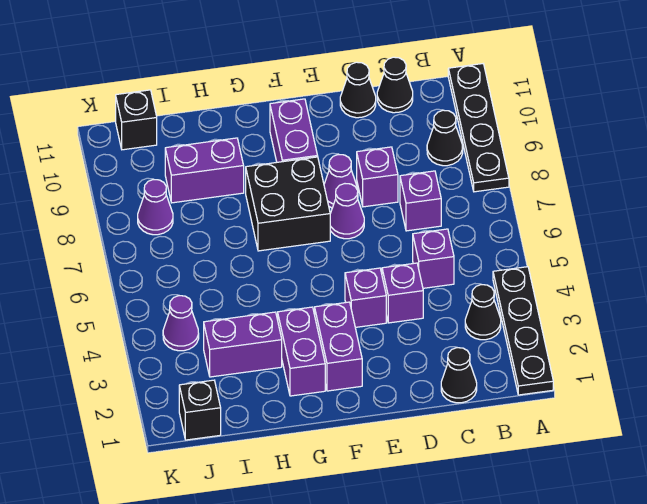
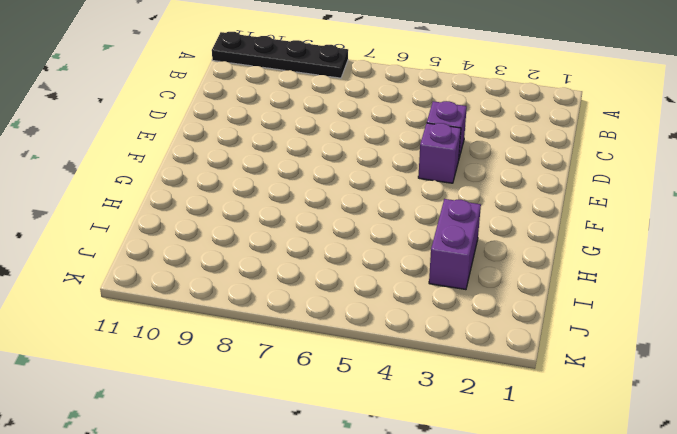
none -> black plate A1:A4 level 1
none -> black cone B3 level 1
none -> black cone B9 level 1

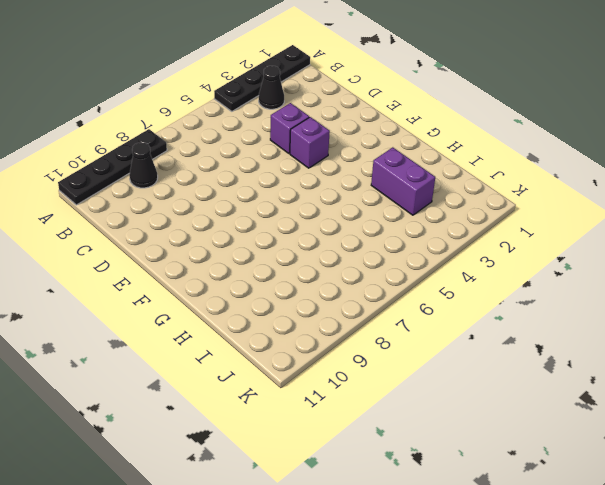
none -> black cone C1 level 1
none -> purple brick C5 level 1
none -> purple brick C7 level 1

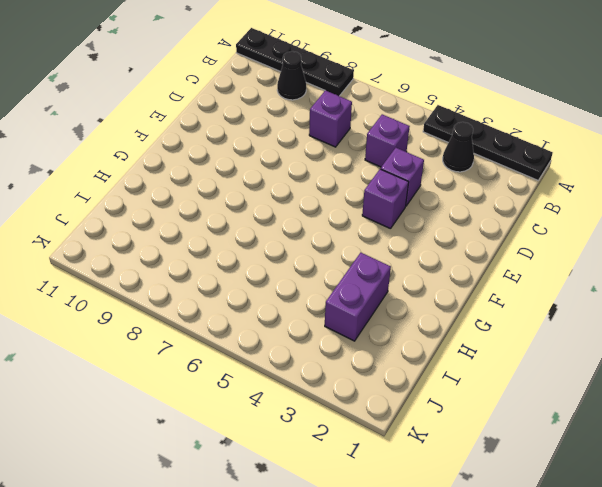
none -> black cone C1 level 1
none -> black cone C11 level 1
none -> purple brick D8 level 1

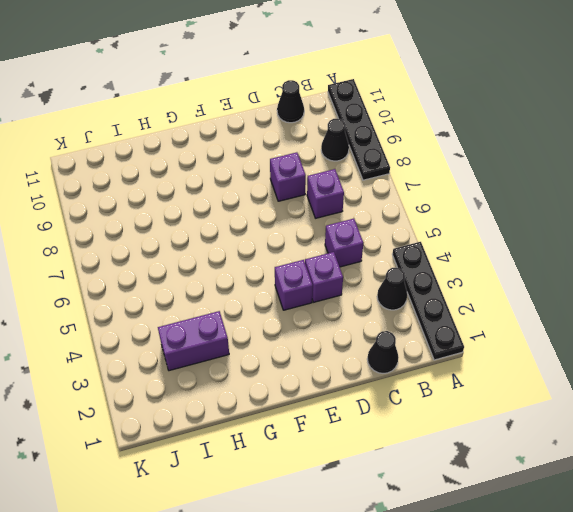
none -> black cone D11 level 1
none -> purple cone E7 level 1
none -> purple cone E8 level 1

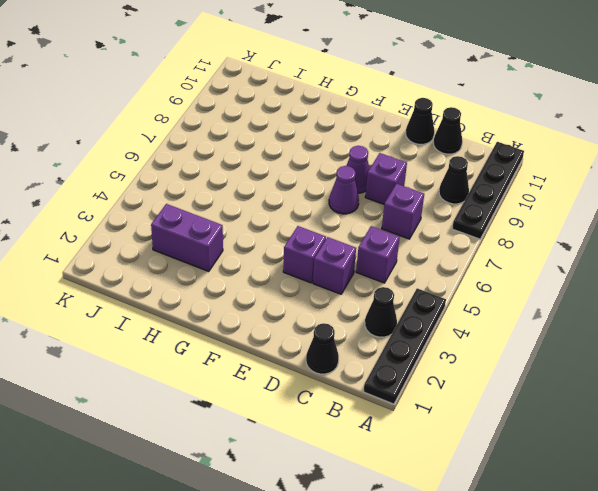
none -> purple brick F2:F3 level 1
none -> black brick F7:G8 level 1
none -> purple brick F9:F10 level 1

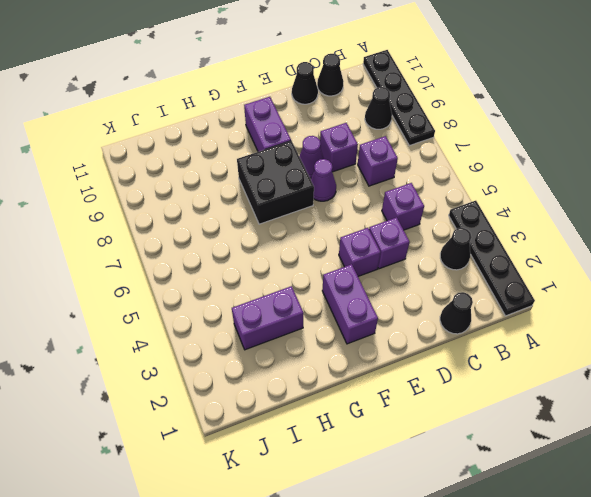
none -> purple brick G2:G3 level 1
none -> purple brick H9:I9 level 1
none -> black brick J1 level 1

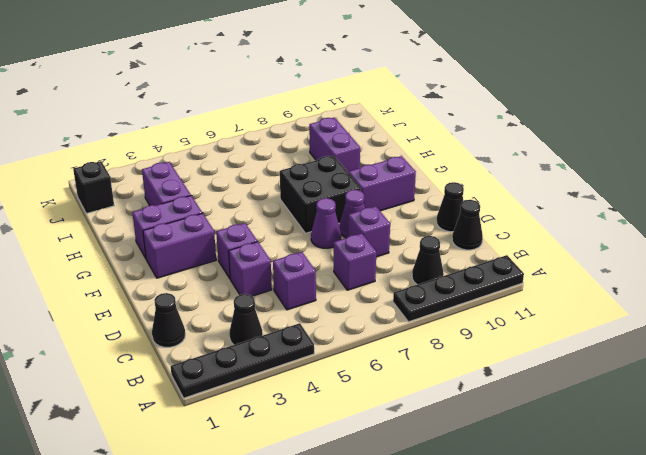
none -> purple cone J4 level 1
none -> purple cone J8 level 1
none -> black brick J11 level 1

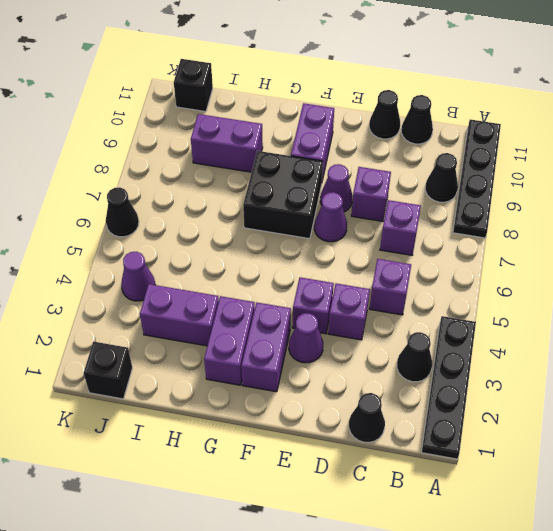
purple cone E3 level 1 -> purple cone J8 level 1
black cone K6 level 1 -> none

